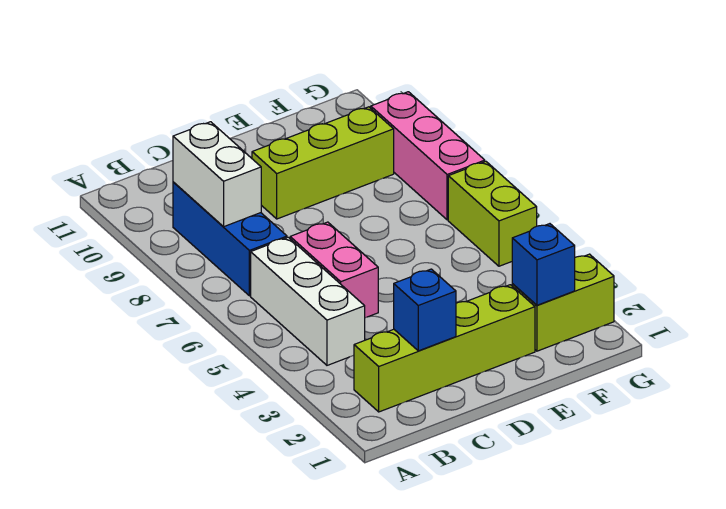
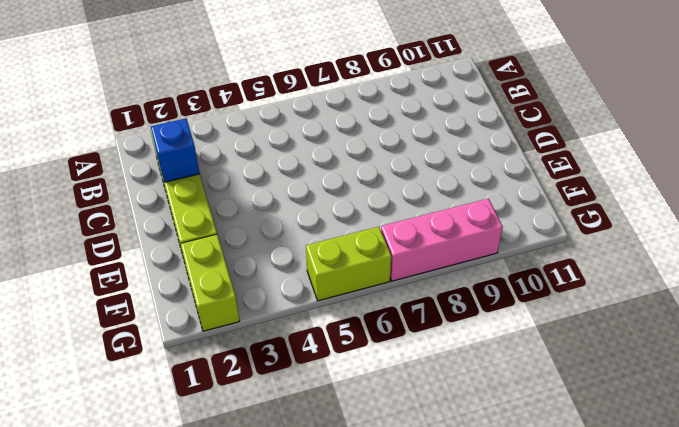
none -> white brick B4:B6 level 1
none -> blue brick B7:B9 level 1

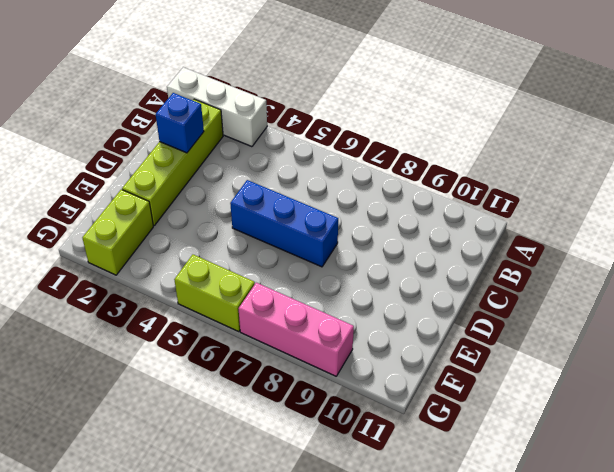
white brick A1:A3 level 1 -> white brick B4:B6 level 1
blue brick D5:D7 level 1 -> blue brick B7:B9 level 1
none -> pink brick C5:C6 level 1
none -> lime brick D9:F9 level 1

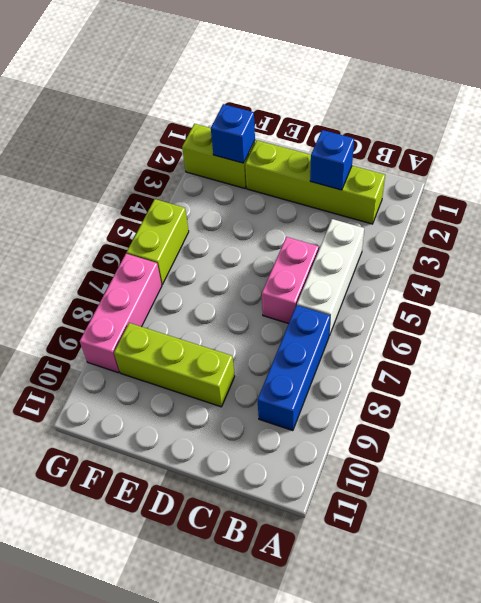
none -> white brick B8:B9 level 2

